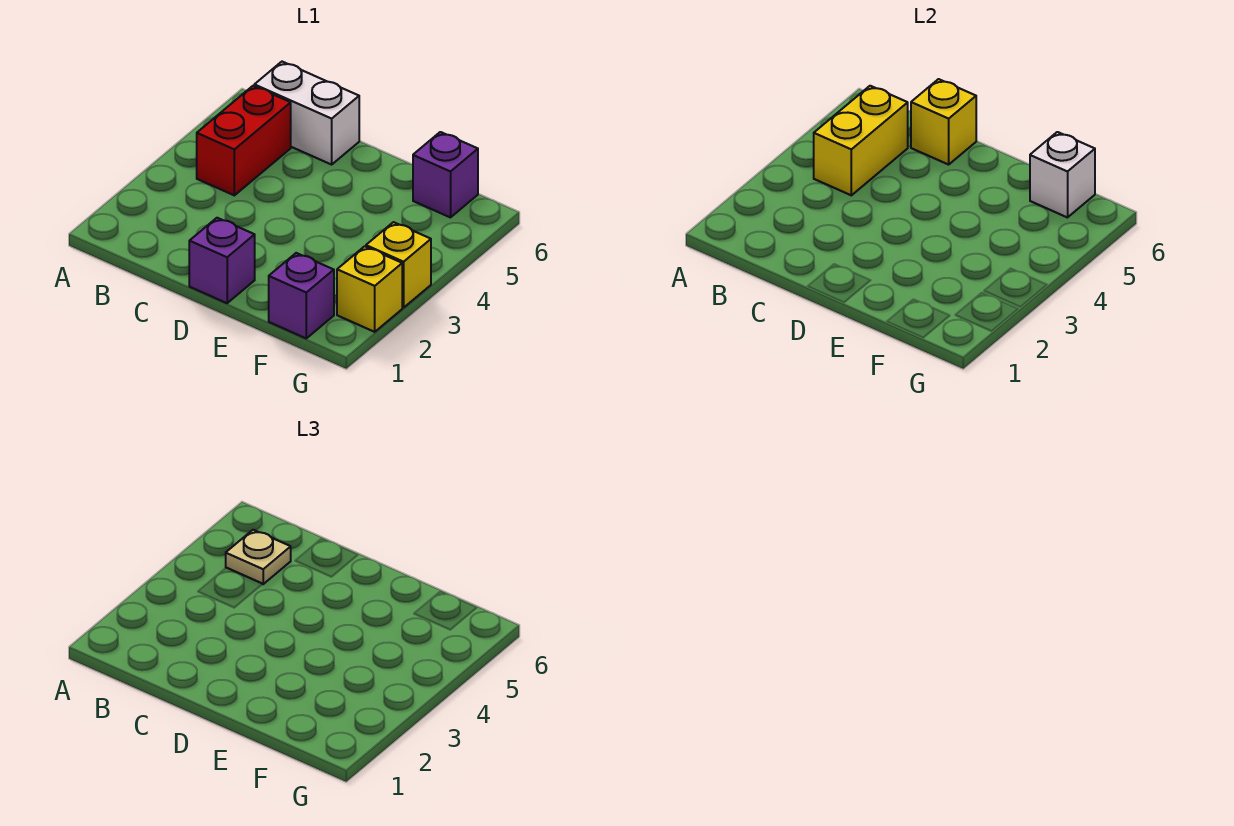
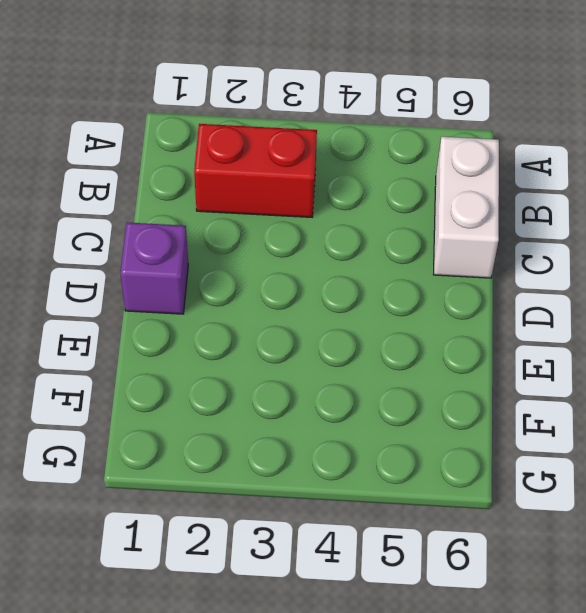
red brick B2:B3 level 1 -> red brick B4:B5 level 1
none -> purple brick F1 level 1
none -> purple brick F6 level 1

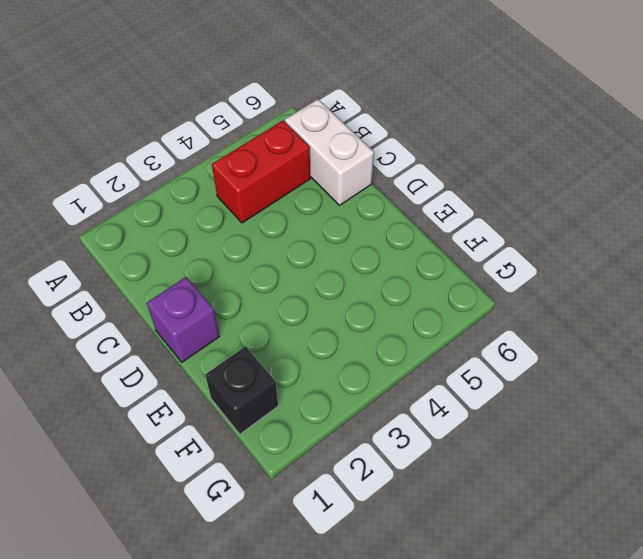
black brick F1 level 1 -> purple brick F1 level 1
none -> purple brick F6 level 1
none -> yellow brick G2 level 1

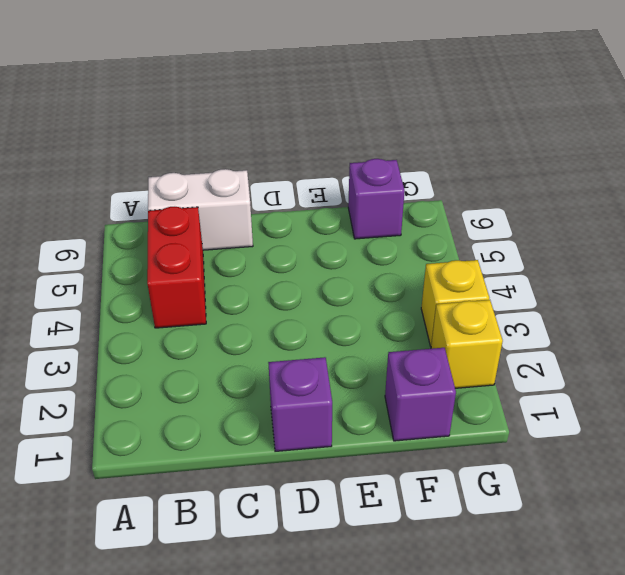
none -> yellow brick B4:B5 level 2
none -> yellow brick C6 level 2

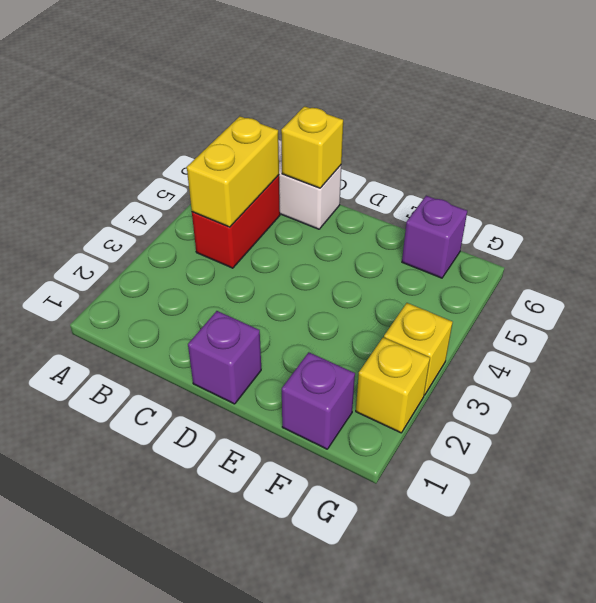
none -> white brick F6 level 2
none -> tan plate B5 level 3

